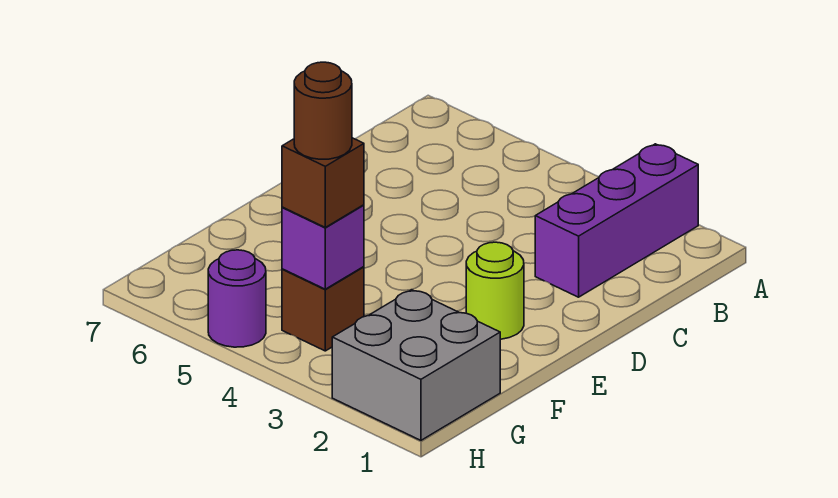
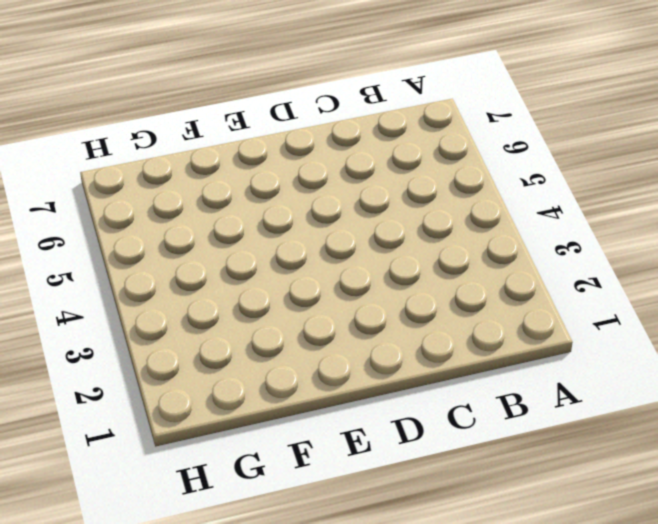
none -> purple brick A2:C2 level 1
none -> lime round brick E2 level 1

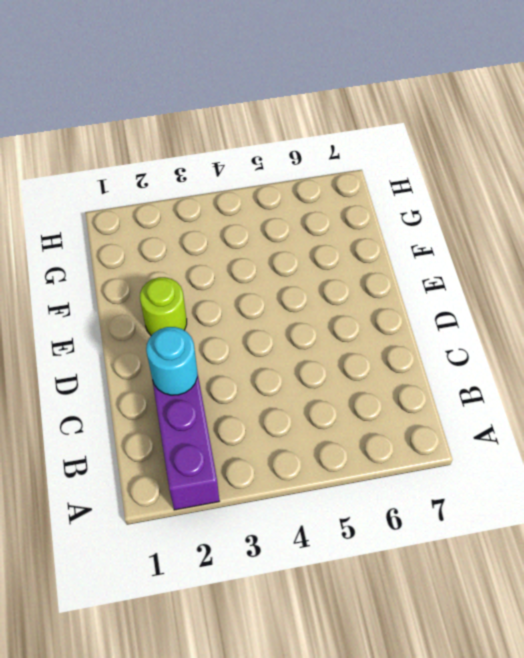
cyan round brick C2 level 2 -> none
none -> grey brick G1:H2 level 1
none -> brown brick G4 level 1

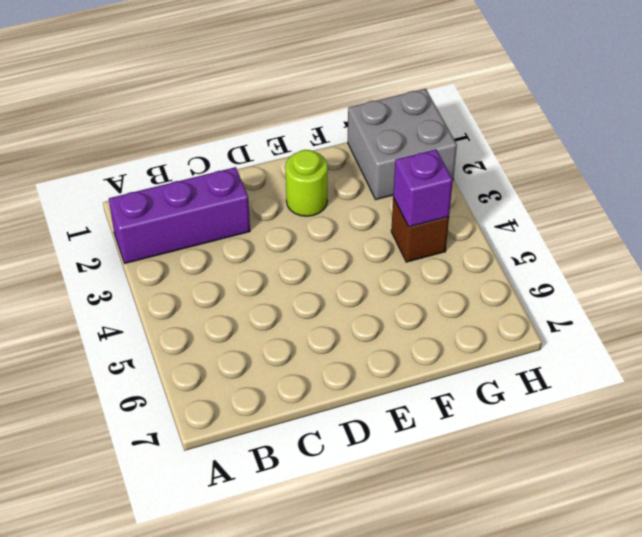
none -> purple round brick H5 level 1
none -> brown brick G4 level 3

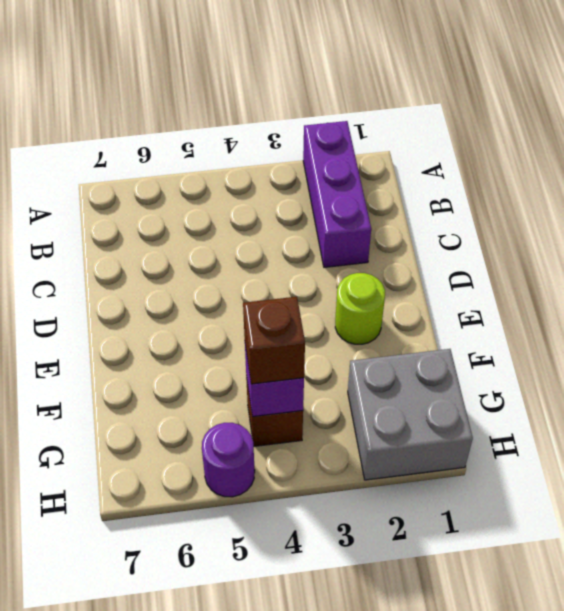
none -> brown round brick G4 level 4

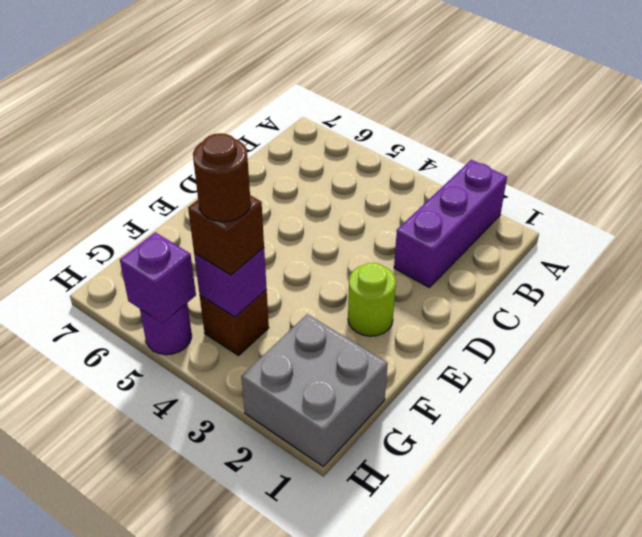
purple brick H5 level 2 -> none

